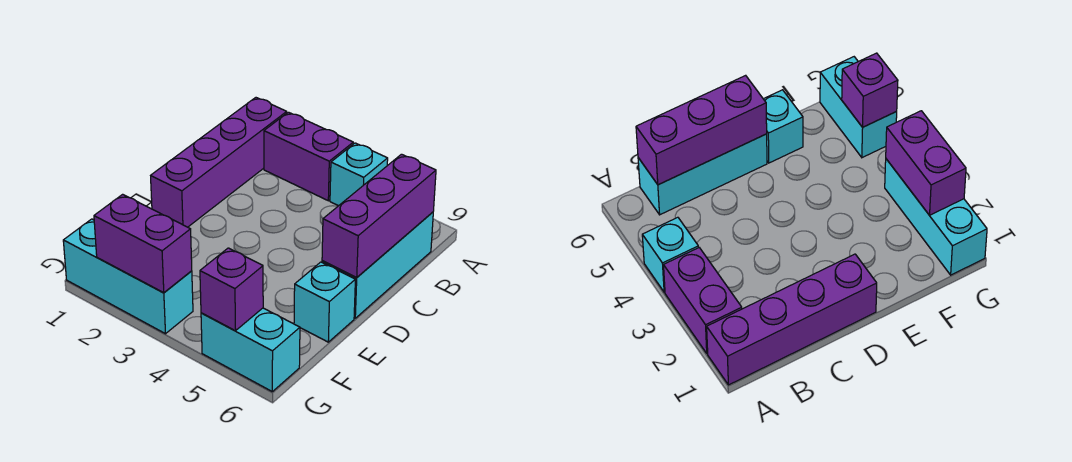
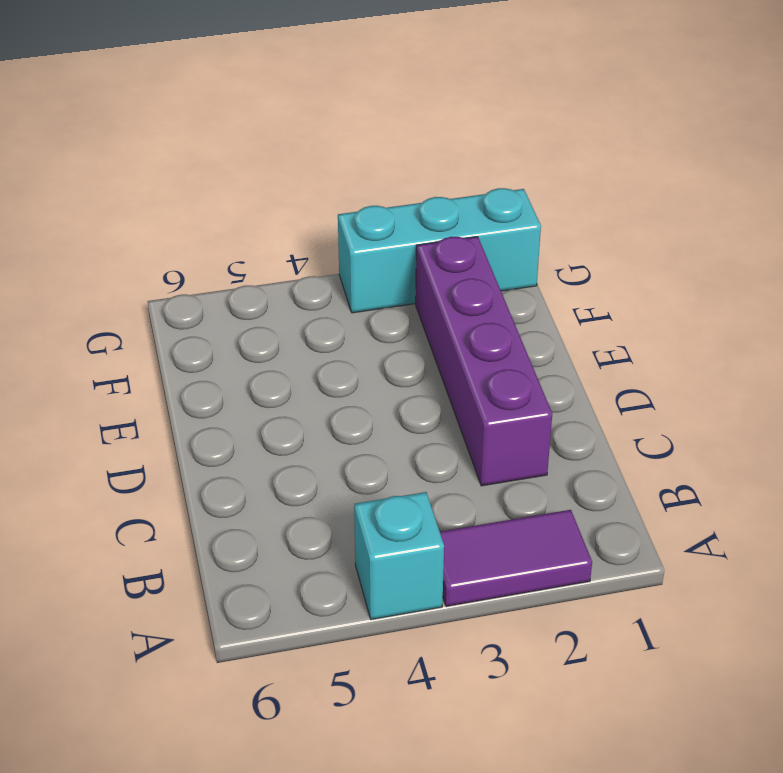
purple tile A2:A3 level 1 -> purple brick A2:A3 level 1
purple brick C2:F2 level 1 -> purple brick A1:D1 level 1
none -> cyan brick B6:D6 level 1
none -> cyan brick E6 level 1

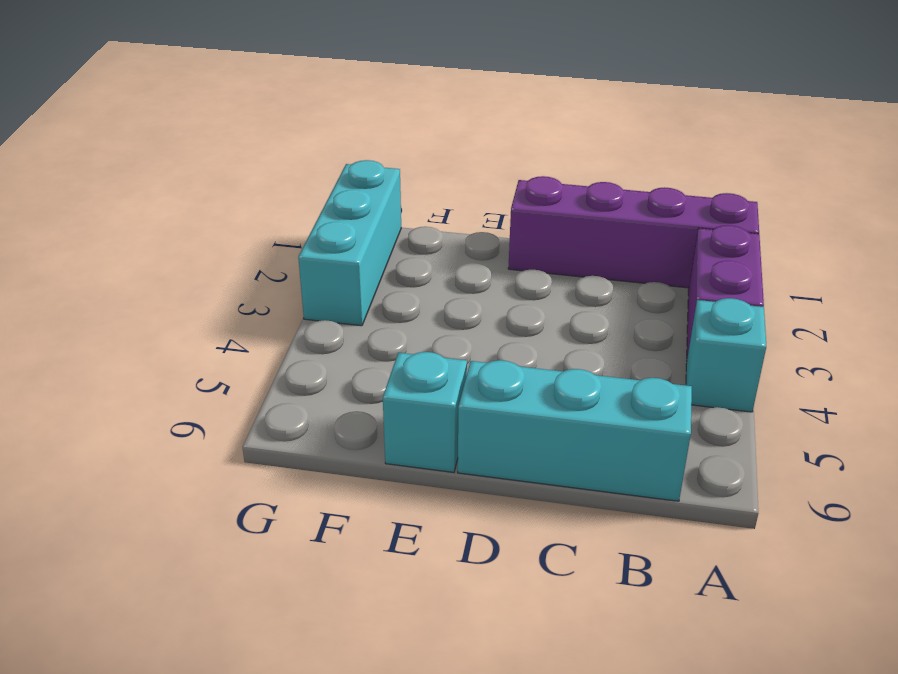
none -> cyan brick G5:G6 level 1
none -> purple brick B6:D6 level 2

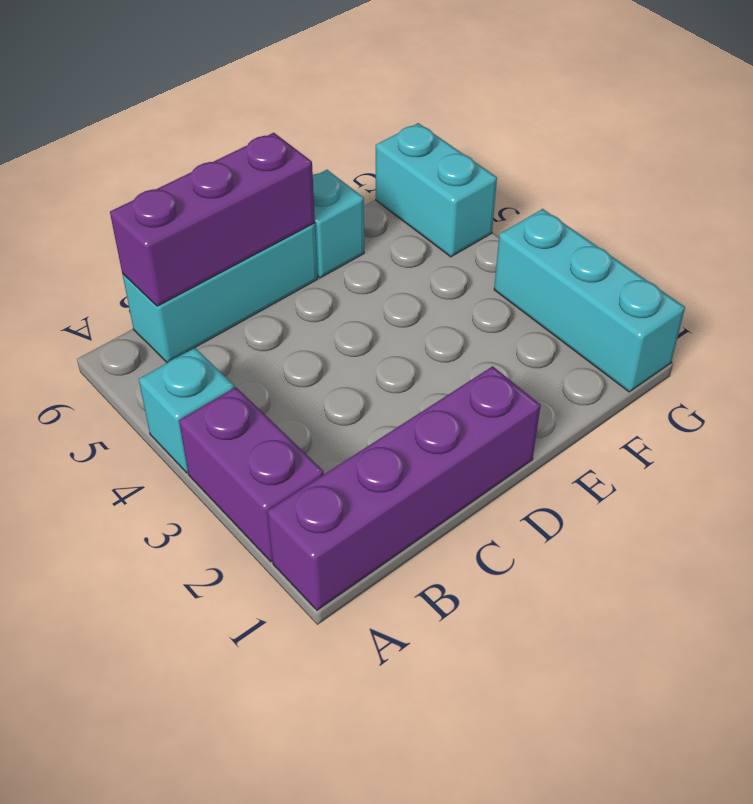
none -> purple brick G2:G3 level 2
none -> purple brick G5 level 2

